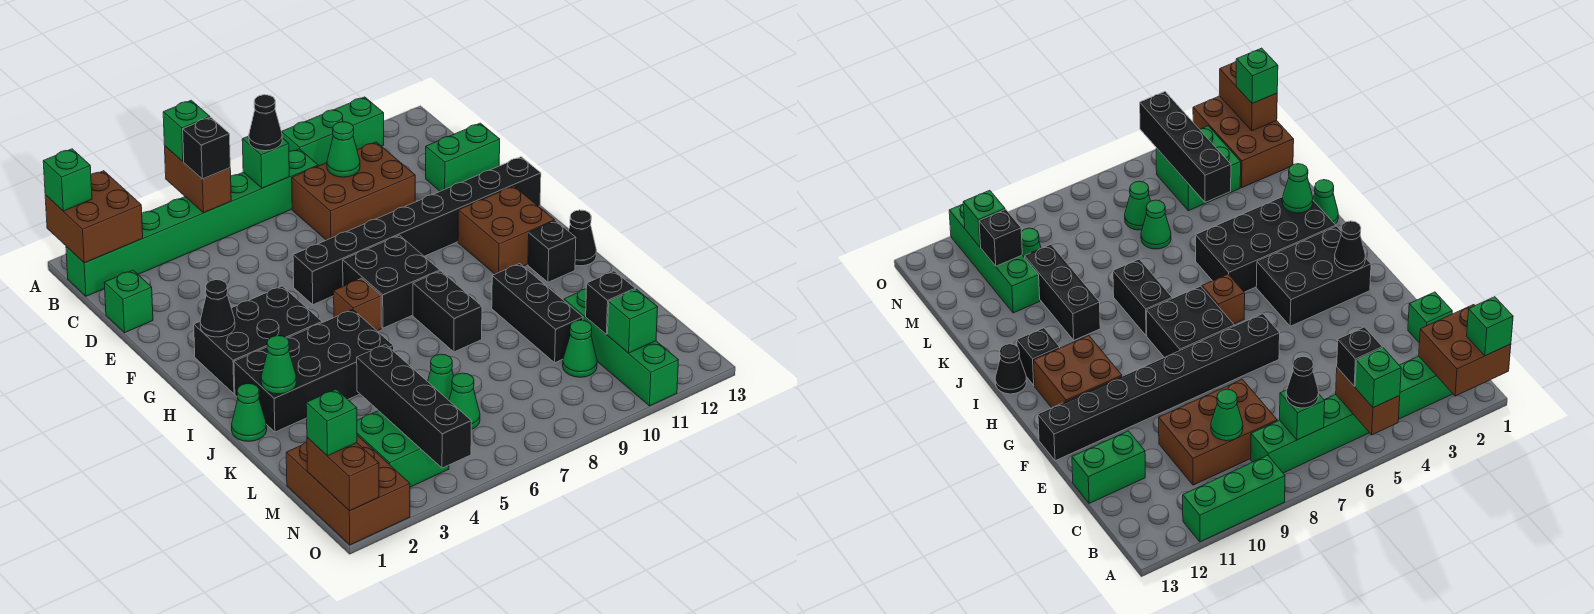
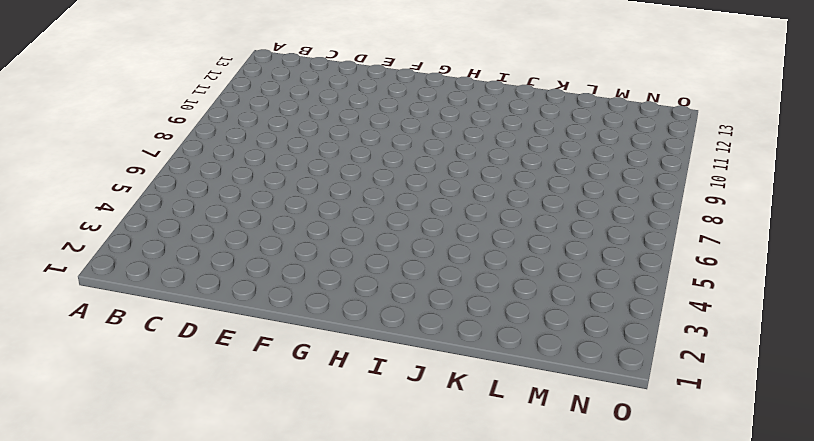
none -> green brick A9:A11 level 1
none -> green brick B1:B8 level 1
none -> brown brick C8:D10 level 1
none -> green brick D1 level 1

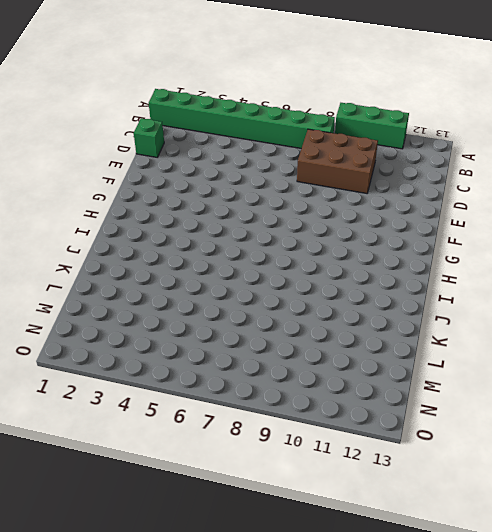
none -> green brick D12:D13 level 1
none -> black brick F6:F13 level 1
none -> black brick G2:H4 level 1
none -> black brick G7:H8 level 1

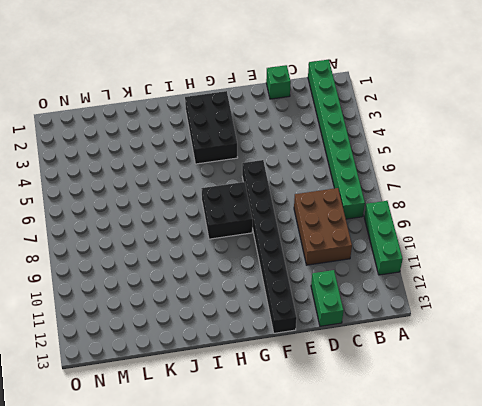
none -> brown brick G11:H12 level 1
none -> brown brick H6 level 1
none -> black brick I2:J5 level 1
none -> black brick I8:J8 level 1

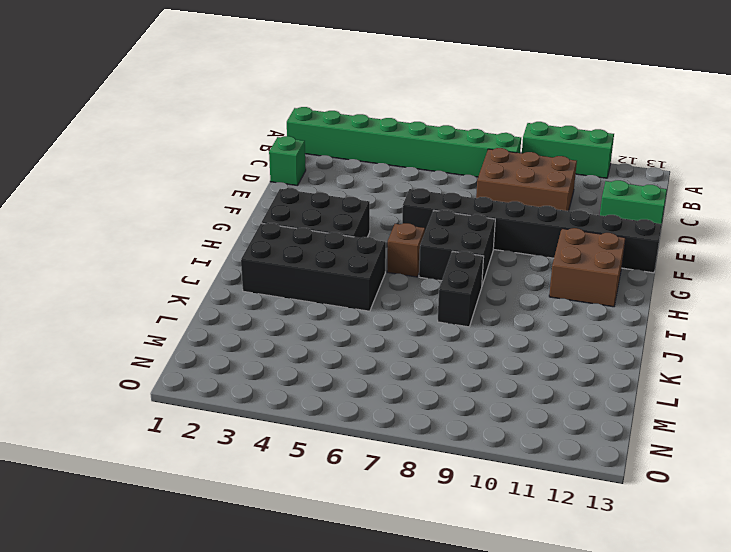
none -> black brick I12 level 1
none -> black cone I13 level 1
none -> green cone J1 level 1
none -> black brick J10:L10 level 1

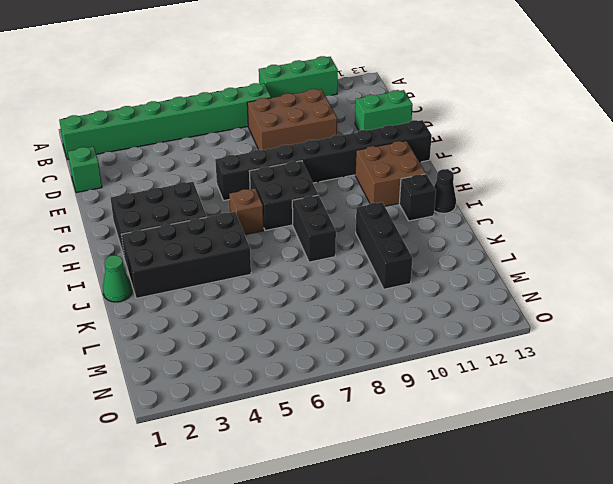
none -> green cone L6 level 1
none -> green brick L11:O11 level 1
none -> brown brick M1:O2 level 1
none -> green brick M3:N4 level 1

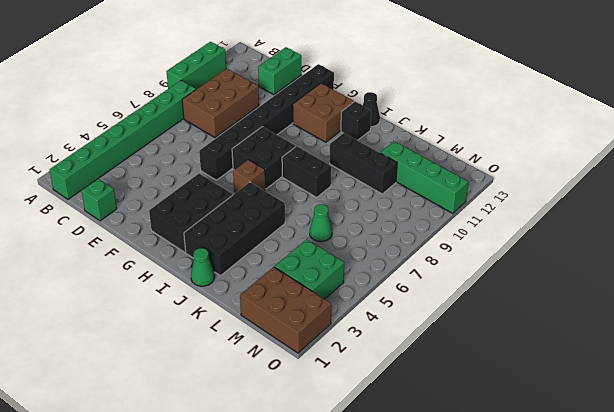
none -> green cone M6 level 1
none -> green cone M10 level 1
none -> brown brick A1:B2 level 2
none -> brown brick A5:B5 level 2

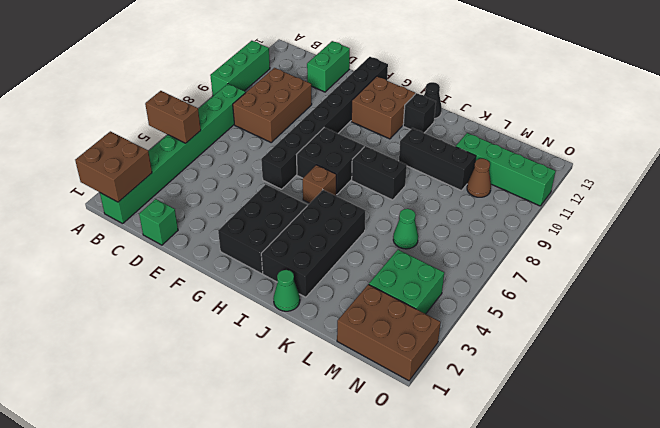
brown cone M10 level 1 -> green cone M10 level 1
none -> green cone M6 level 1
none -> green brick B7 level 2
none -> green cone C9 level 2
none -> black cone G2 level 2

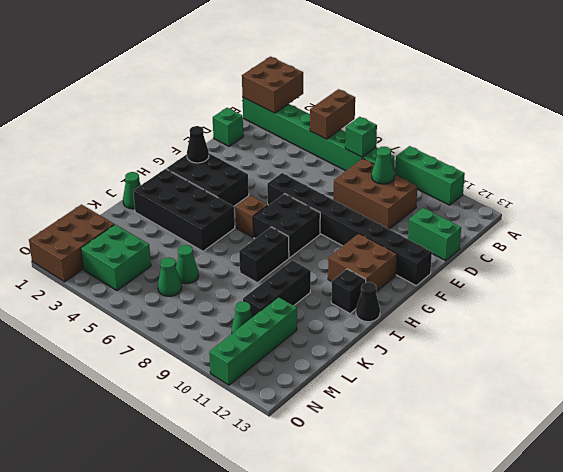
none -> green cone J2 level 2
none -> black brick L4:O4 level 2
none -> black brick M11 level 2
none -> brown brick N1:O1 level 2

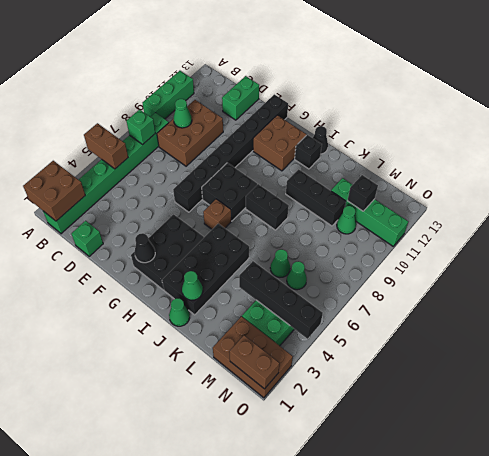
none -> green brick N11 level 2
none -> green brick A1 level 3
none -> green brick A5 level 3
none -> black brick B5 level 3

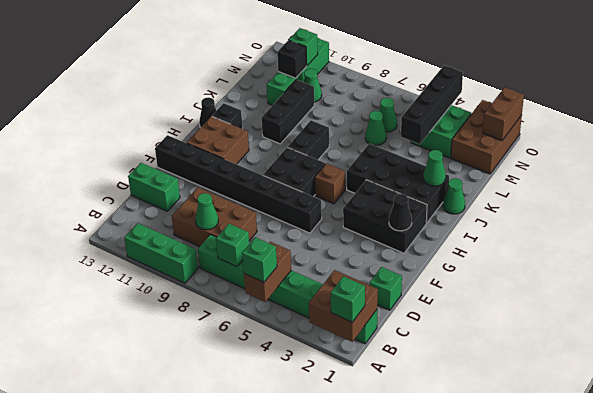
none -> black brick B5 level 3
none -> black cone B7 level 3
none -> green brick N1 level 3

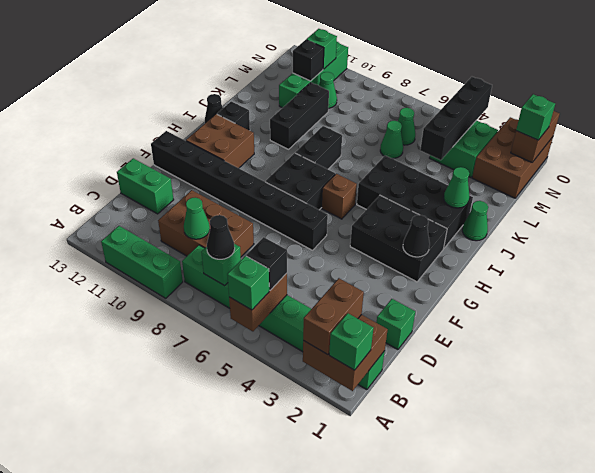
brown brick A2:B2 level 3 -> none

